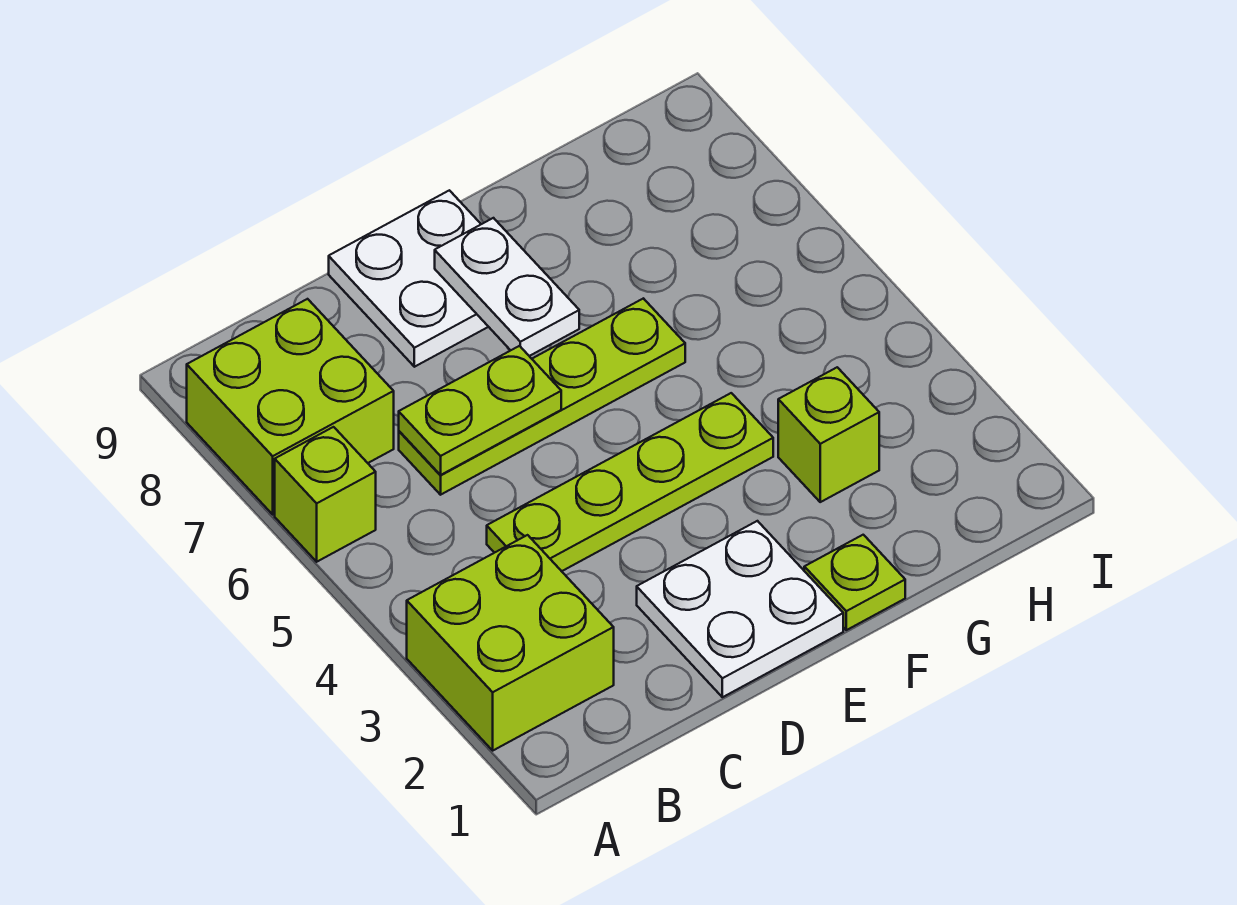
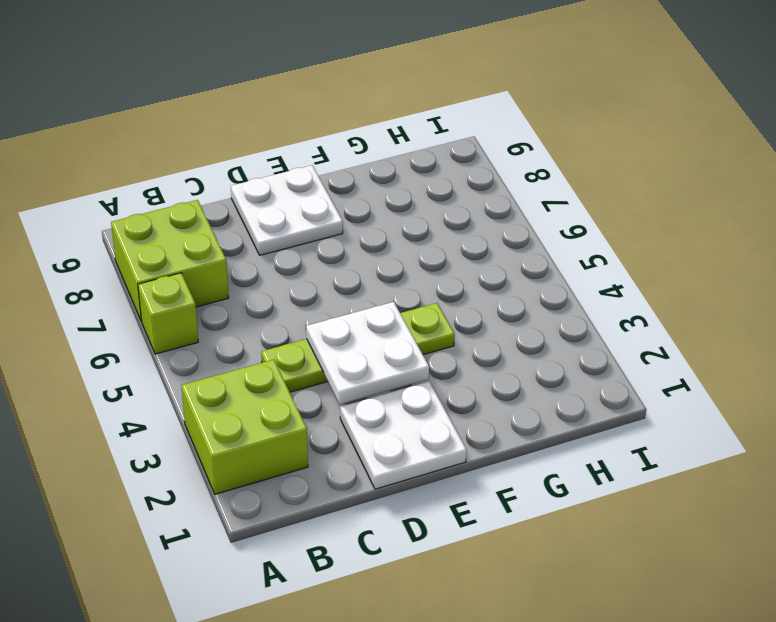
white plate D3:E4 level 2 -> none
none -> lime plate C6:F6 level 1
none -> lime plate F1 level 1

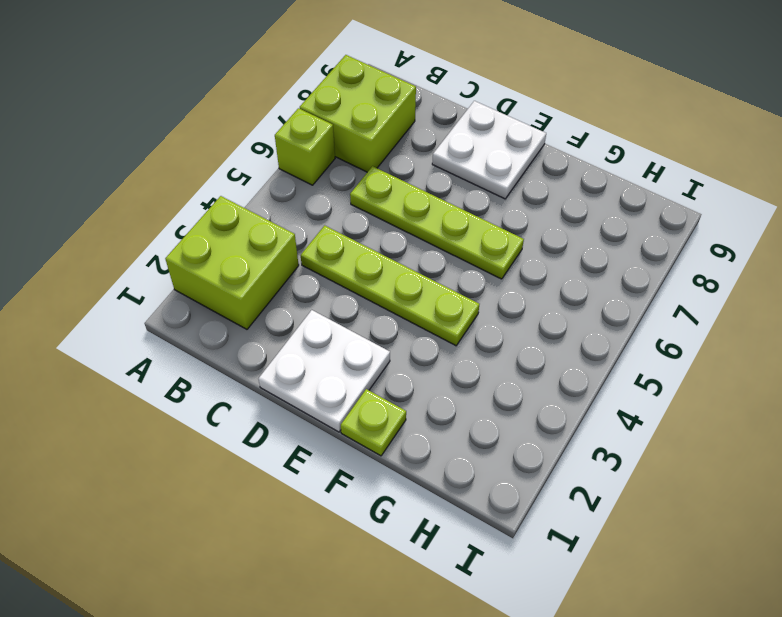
none -> lime brick G3 level 1
none -> lime plate C6:D6 level 2

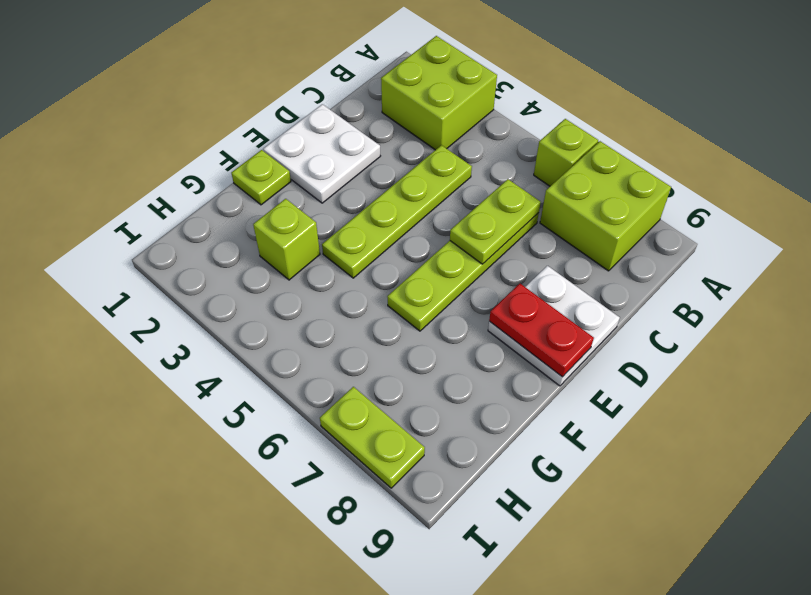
red plate E8:E9 level 2 -> white plate E7:E8 level 2
lime plate I7:I8 level 1 -> none

